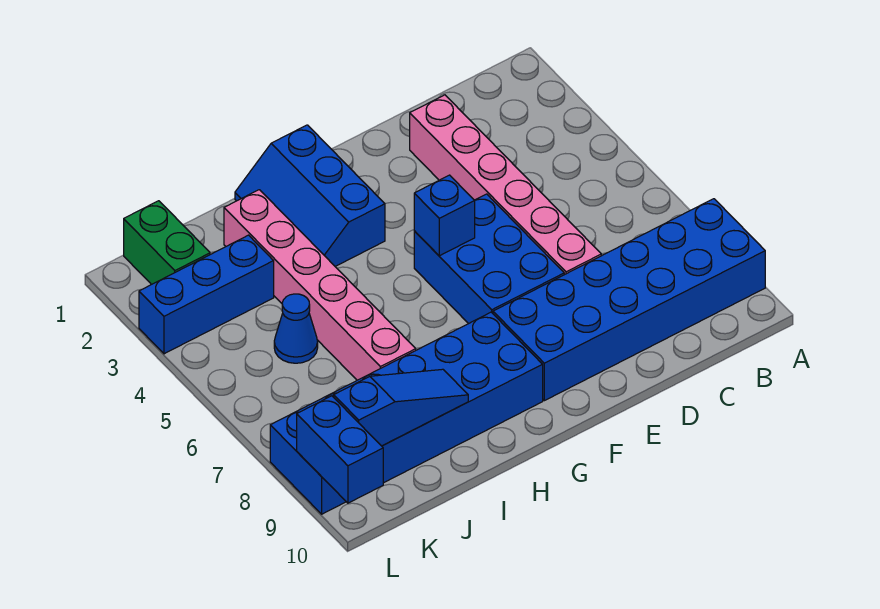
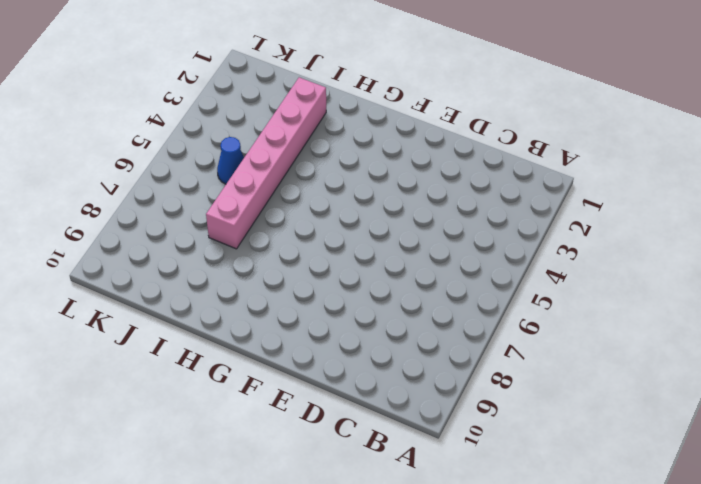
none -> blue brick A8:F9 level 1
none -> pink brick D2:D7 level 1
none -> blue brick E5:F7 level 1

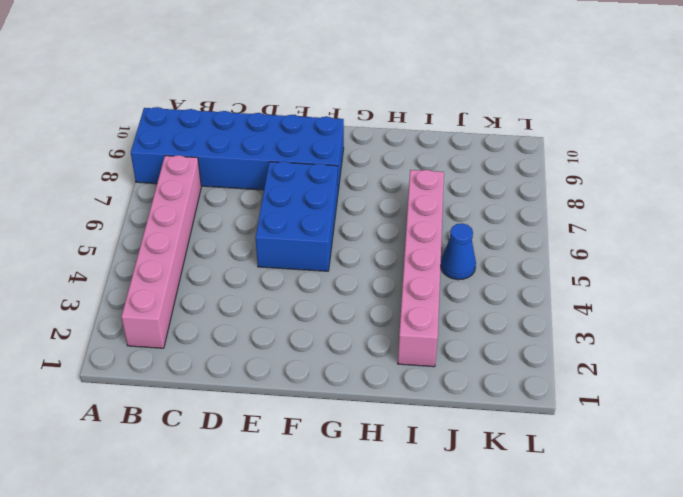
pink brick B2:B7 level 1 -> pink brick D2:D7 level 1
none -> blue slope G1:H3 level 1 top G
none -> blue brick G8:L9 level 1
none -> blue brick J3:L3 level 1

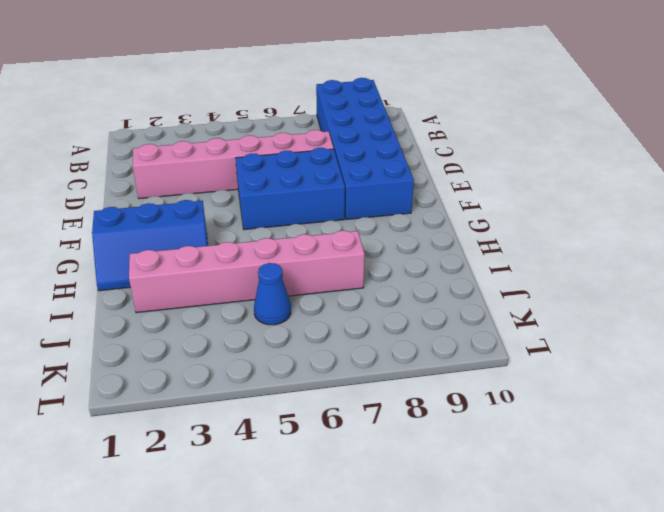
none -> blue brick G8:L9 level 1
none -> blue brick J3:L3 level 1
none -> green brick K1:K2 level 1

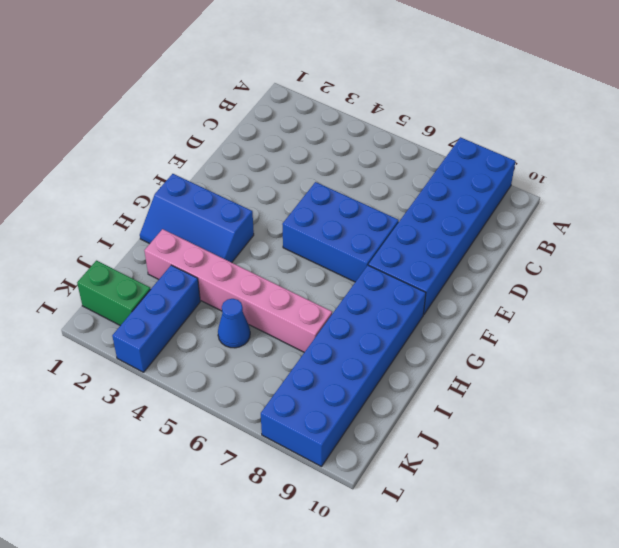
none -> pink brick D2:D7 level 1
none -> blue brick F5 level 2
none -> blue slope I9:K9 level 2 top K

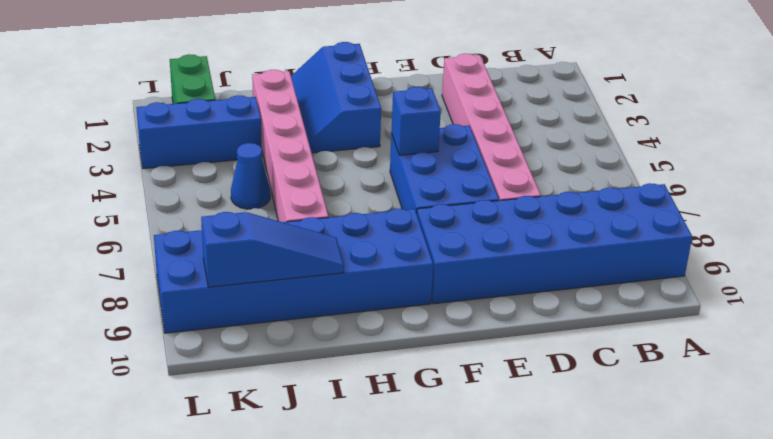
none -> blue brick L9:L10 level 2

